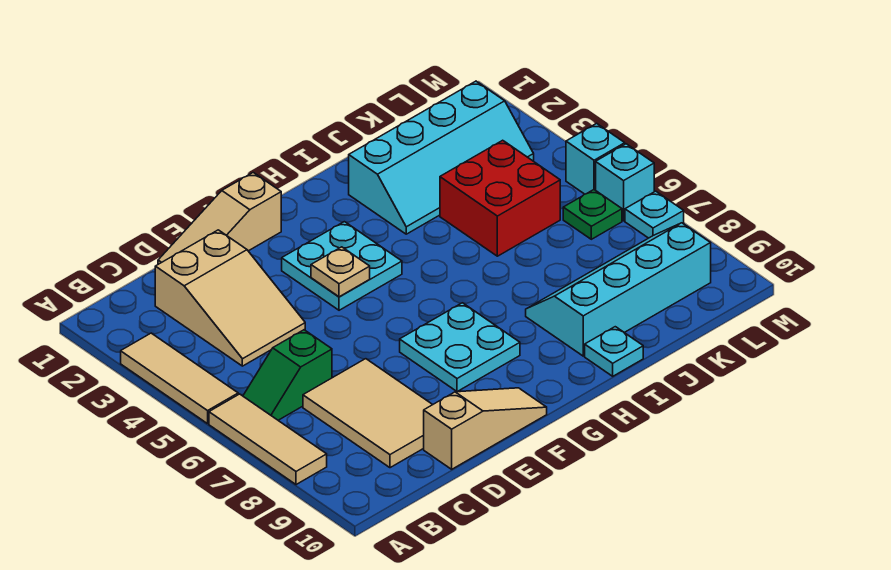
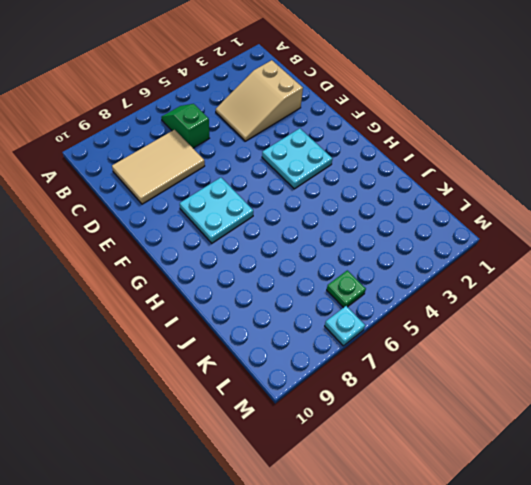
none -> tan tile A3:A5 level 1
none -> tan tile A6:A8 level 1
none -> tan slope D1:F1 level 1 top F

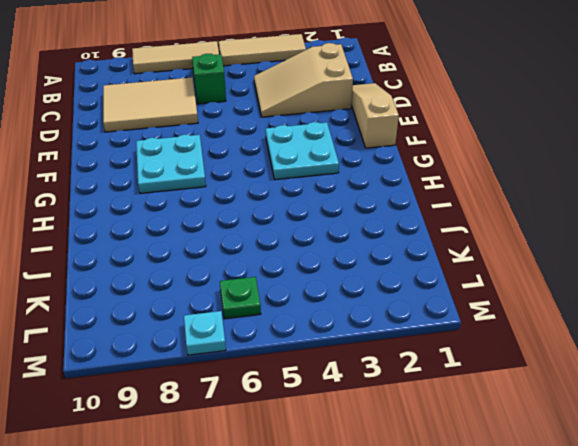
none -> tan slope D10:F10 level 1 top D
none -> cyan slope I2:L3 level 1 top 2
none -> cyan slope I8:L9 level 1 top 9

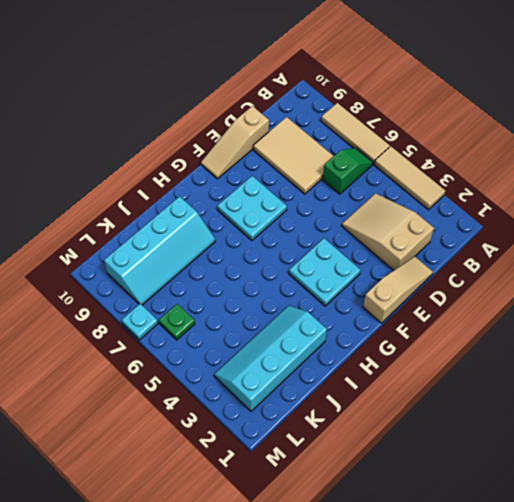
none -> cyan plate I10 level 1
none -> red brick J4:K5 level 1
none -> cyan brick M5 level 1

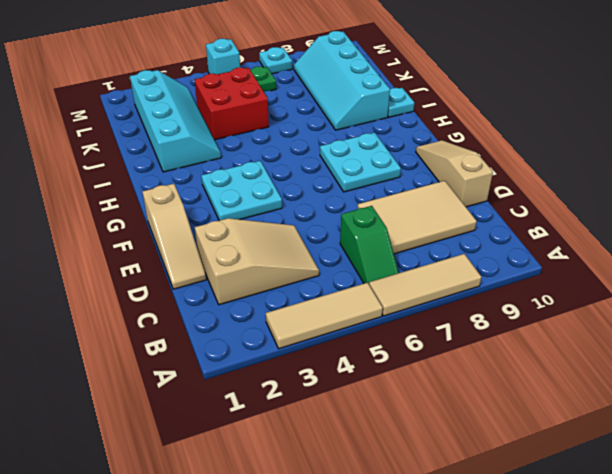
none -> cyan brick M6 level 1
none -> tan plate F4 level 2

